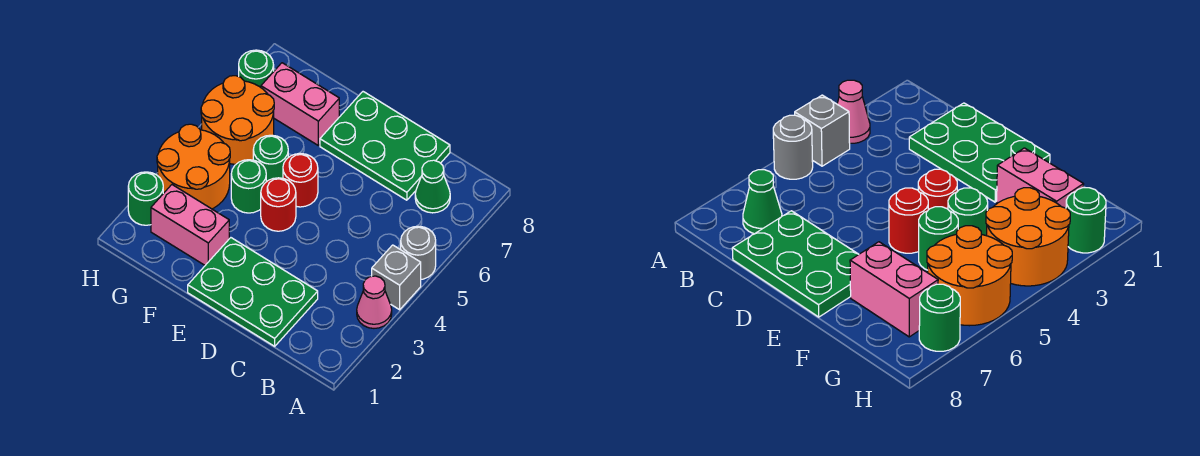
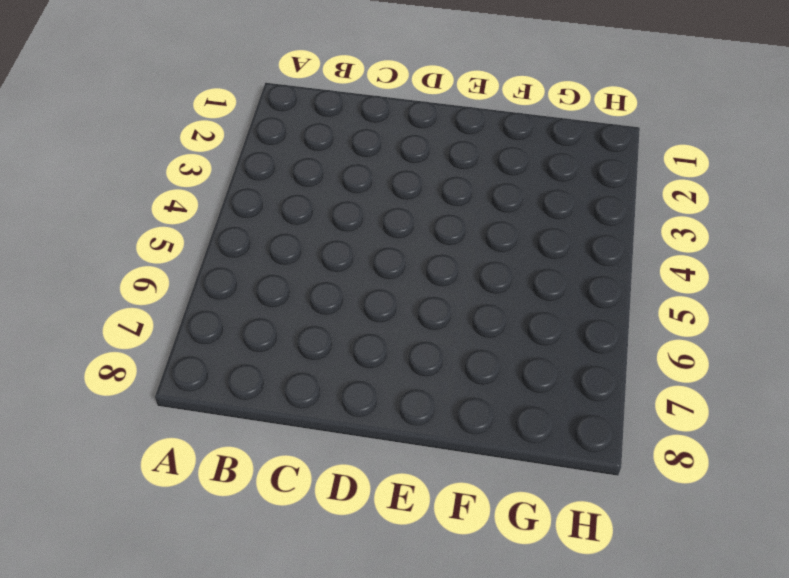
none -> pink cone A3 level 1
none -> grey brick A4 level 1
none -> grey round brick A5 level 1

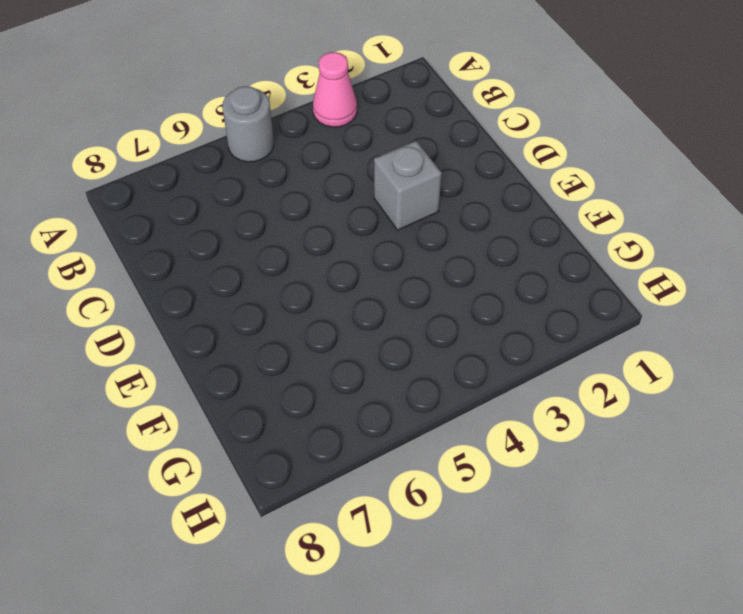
grey brick D3 level 1 -> grey brick A4 level 1
none -> green cone B7 level 1
none -> green plate C1:E2 level 1
none -> green plate C7:E8 level 1

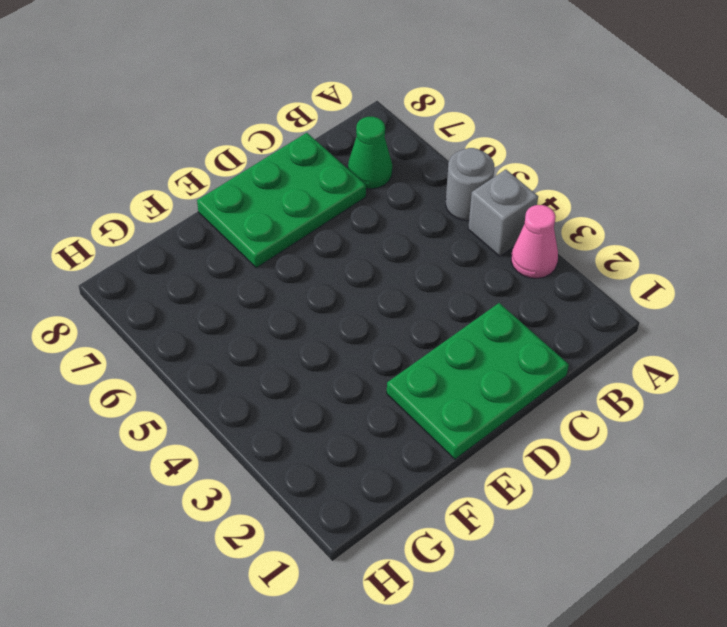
none -> red round brick E4 level 1
none -> red round brick E5 level 1
none -> pink brick F2:G2 level 1

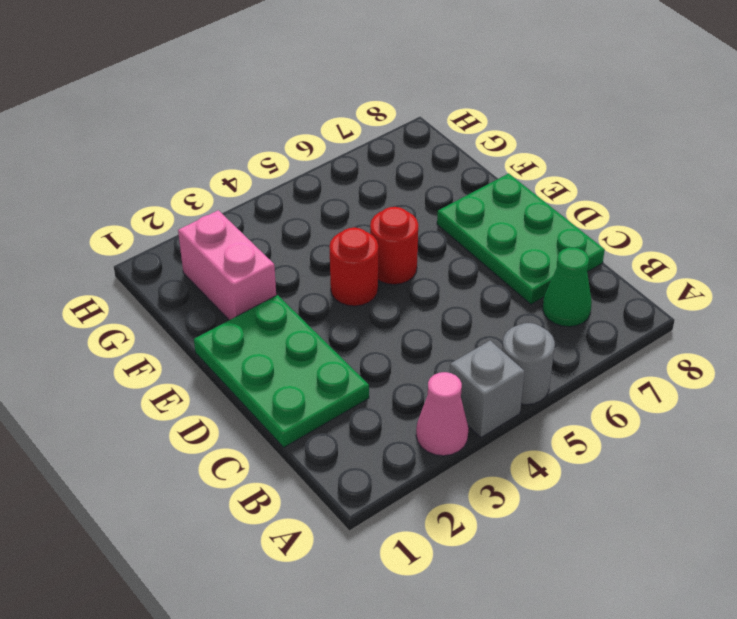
none -> green round brick F4 level 1
none -> green round brick F5 level 1
none -> pink brick F7:G7 level 1

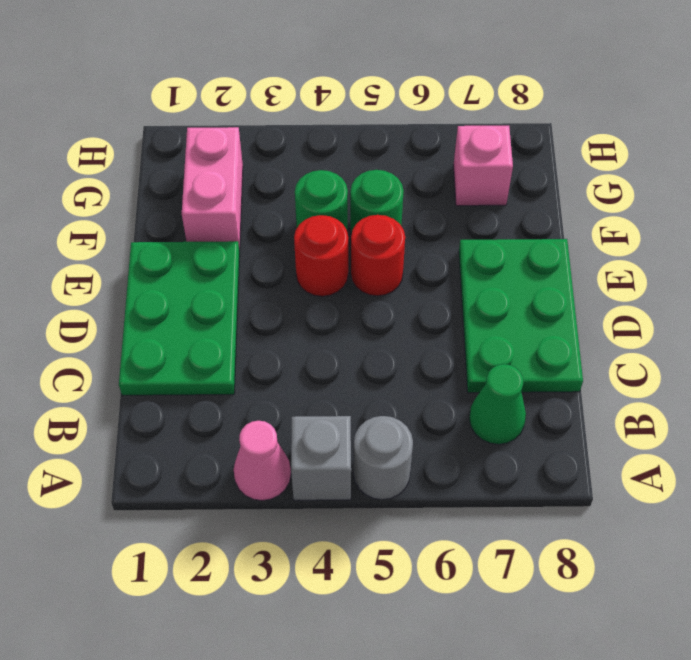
pink brick G7 level 1 -> pink brick F7:G7 level 1
none -> orange round brick G3:H4 level 1
none -> orange round brick G5:H6 level 1
none -> green round brick H2 level 1

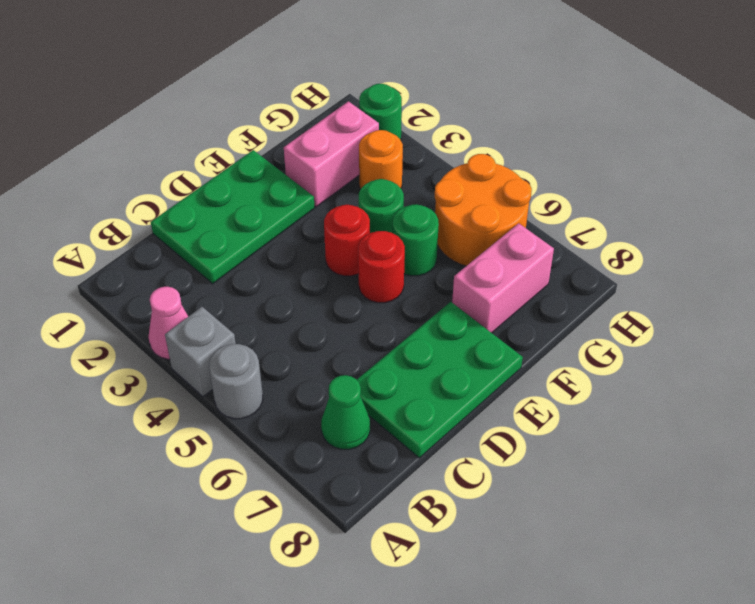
orange round brick G3 level 1 -> orange round brick G3:H4 level 1
none -> green round brick H7 level 1

